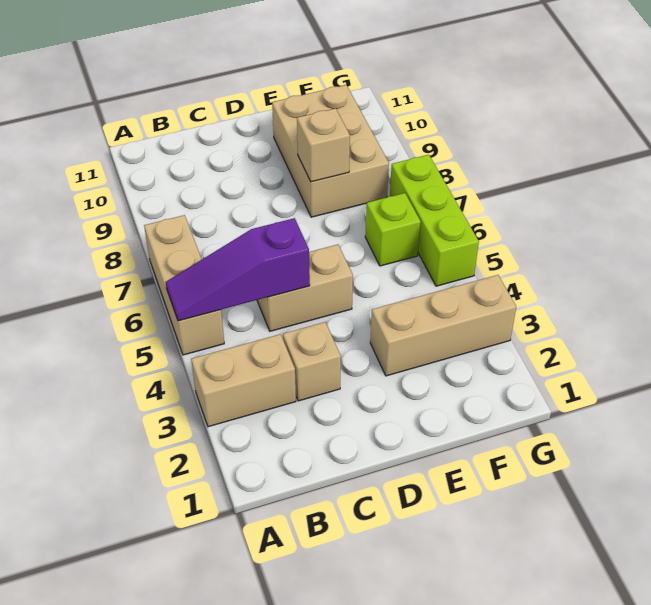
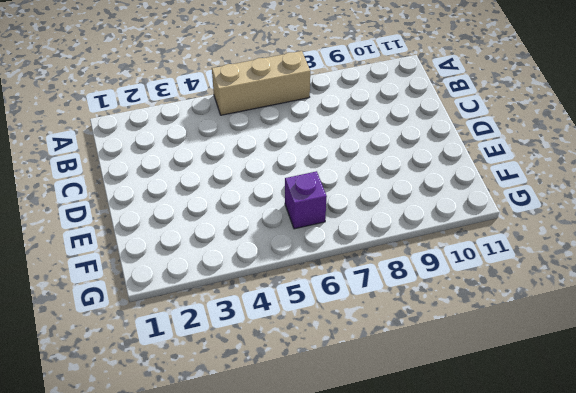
purple brick F6 level 1 -> lime brick F6 level 1
none -> tan brick A3:B3 level 1
none -> tan brick C3 level 1

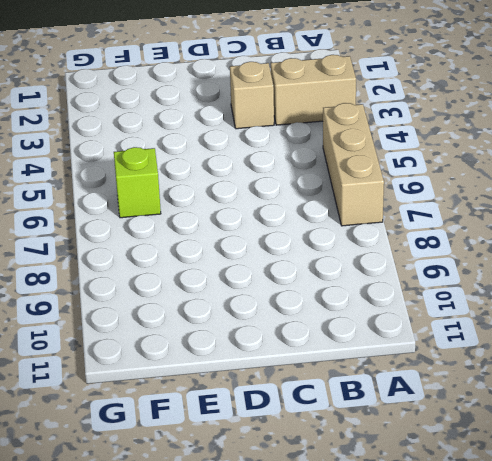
none -> tan brick C5:D5 level 1
none -> tan brick E3:G3 level 1

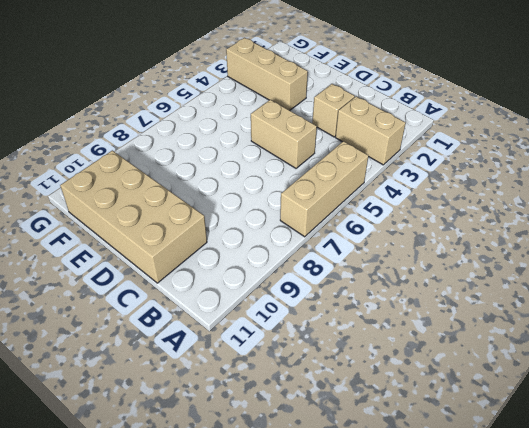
tan brick C10:F11 level 1 -> tan brick E8:F10 level 1
none -> lime brick F6 level 1
none -> lime brick G5:G7 level 1

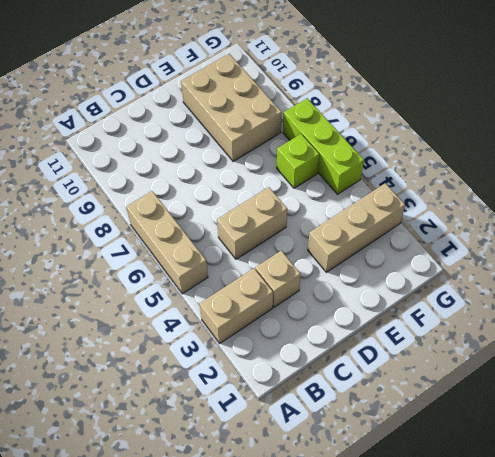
none -> purple slope A5:C5 level 2 top C
none -> tan brick E8 level 2

